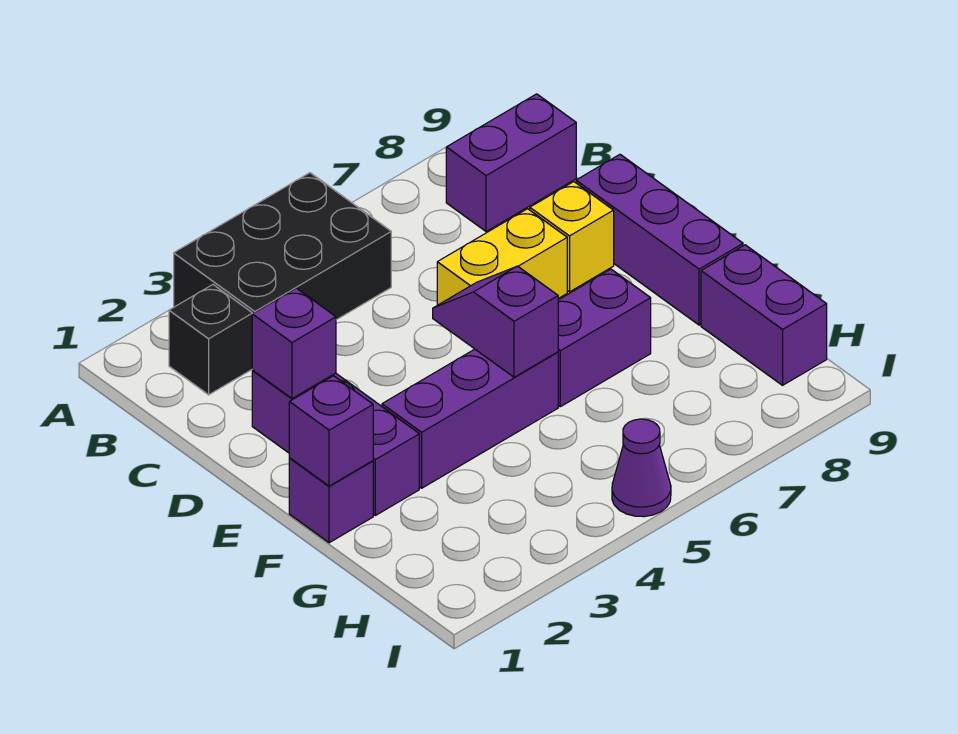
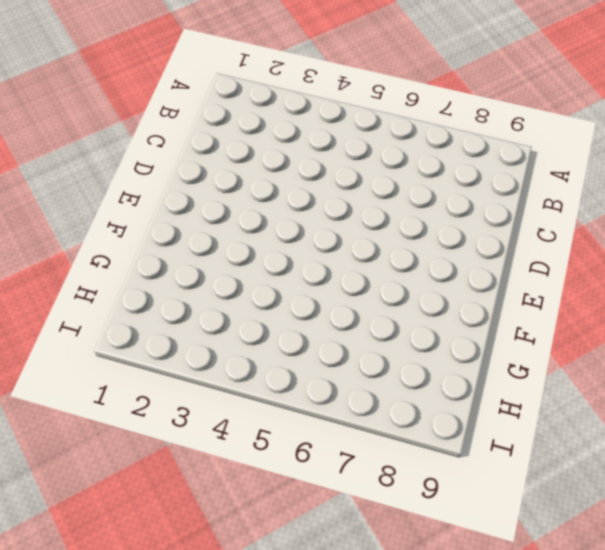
none -> black brick A3:B5 level 1
none -> black brick B2 level 1
none -> purple brick B8:B9 level 1

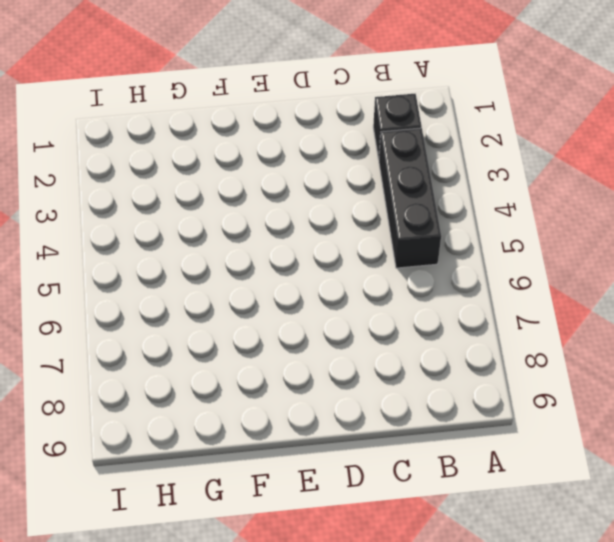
black brick B3:B5 level 1 -> black brick A3:B5 level 1
none -> purple brick B8:B9 level 1
none -> purple brick D2:F2 level 1
none -> yellow brick D6:D7 level 1

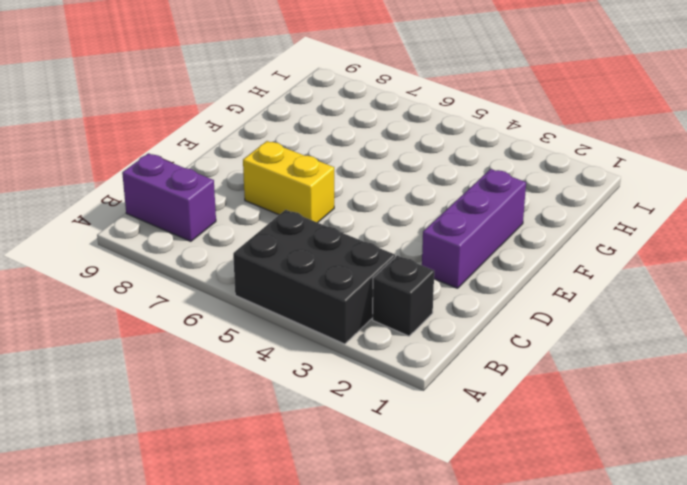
none -> yellow brick D8 level 1
none -> purple brick D9:F9 level 1
none -> purple brick F1 level 1

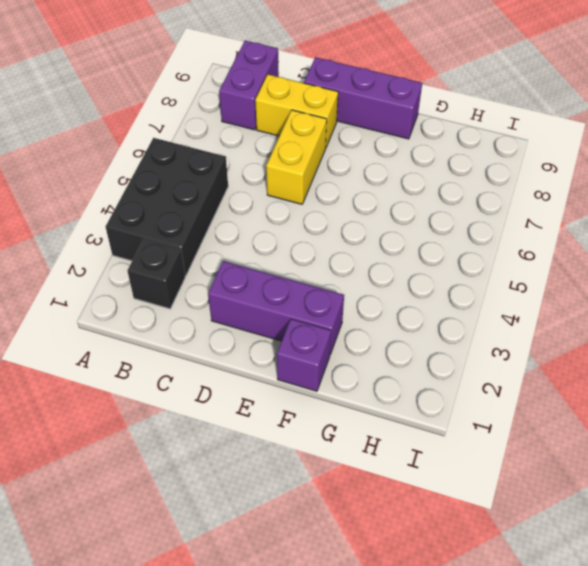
yellow brick C8:D8 level 1 -> yellow brick D8 level 1
none -> purple brick F3:F5 level 1
none -> purple brick F6:F7 level 1
none -> purple brick G9:H9 level 1

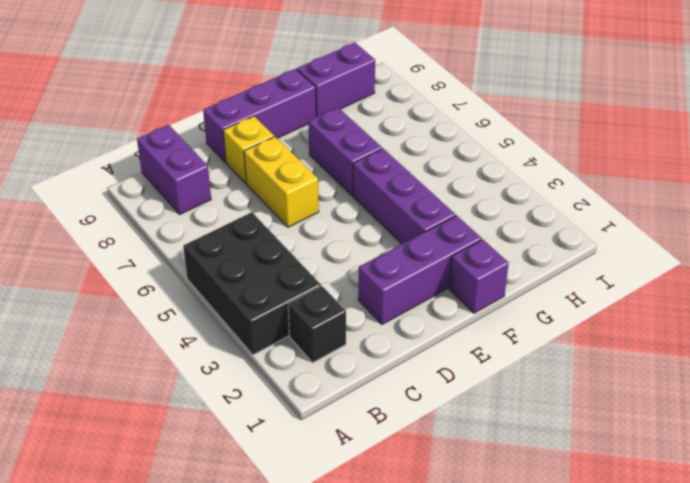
none -> purple cone I5 level 1
none -> purple brick D2 level 2
none -> purple slope E5:F5 level 2 top F

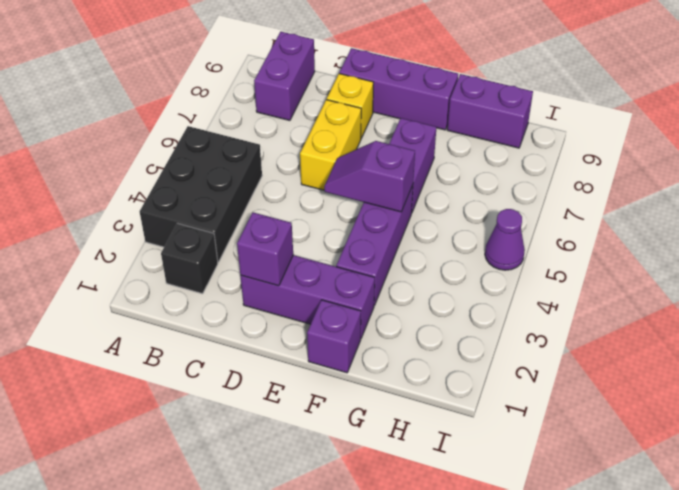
none -> purple brick F1 level 2

